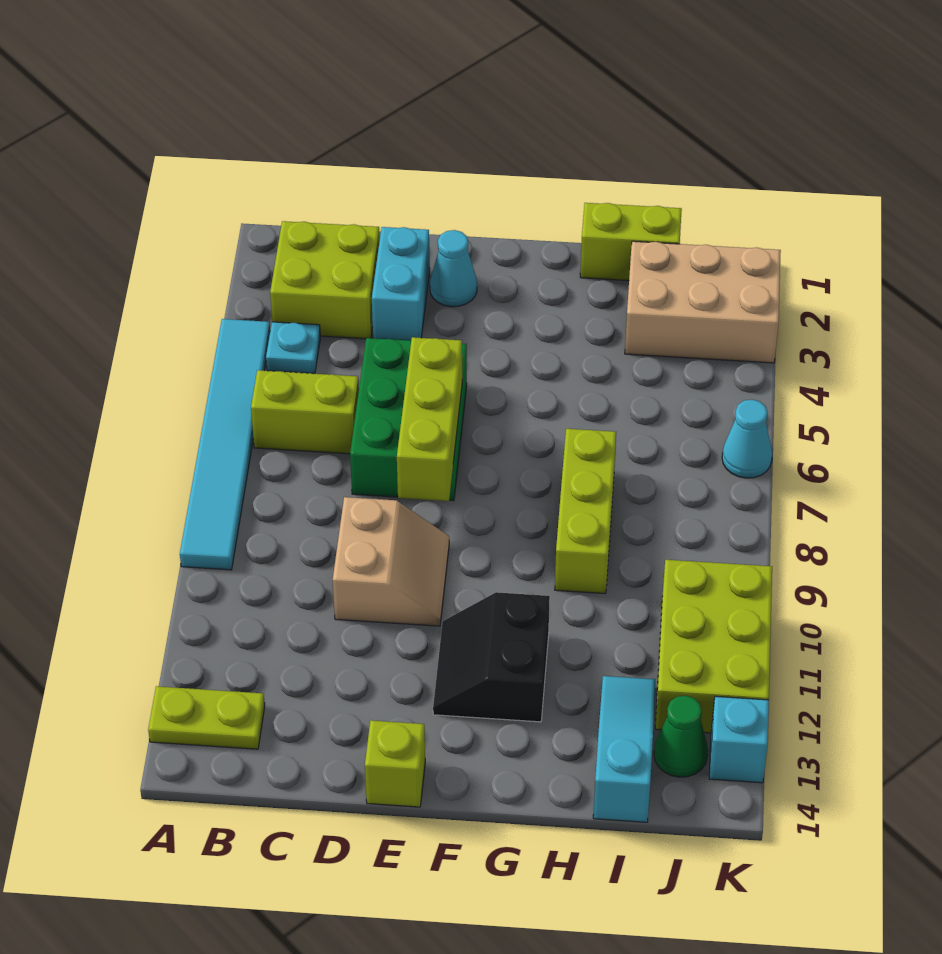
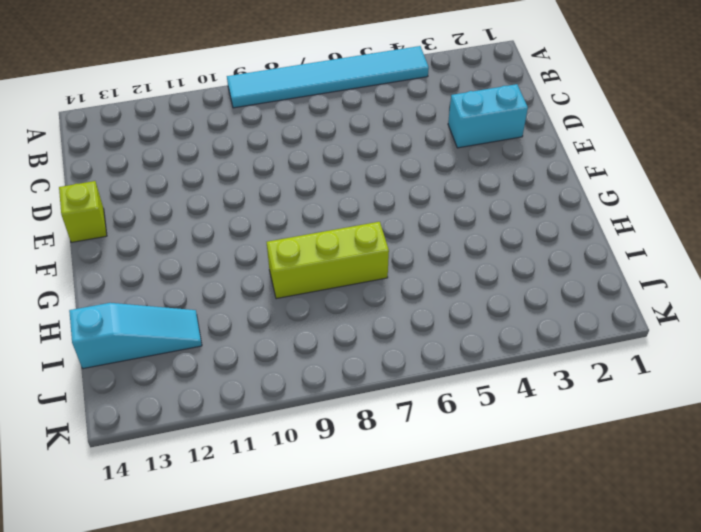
none -> lime plate A13:B13 level 1
none -> lime brick B2:C3 level 1
none -> cyan plate B4 level 1

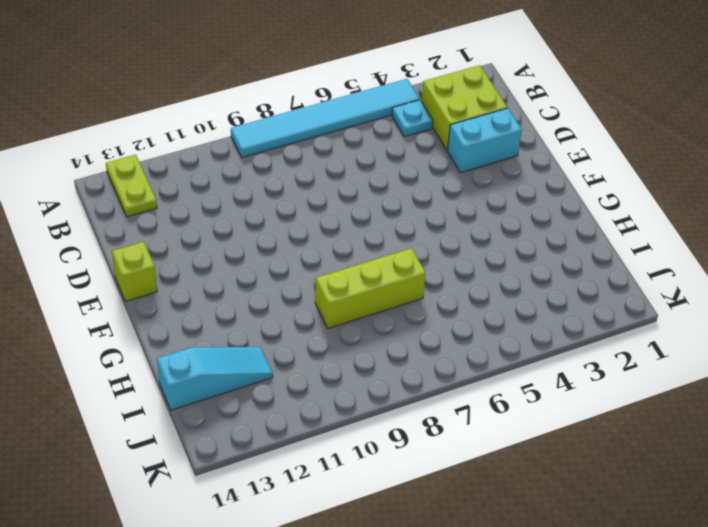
none -> lime brick B6:C6 level 1
none -> green brick D5:E7 level 1
none -> tan slope D9:E10 level 1 top D

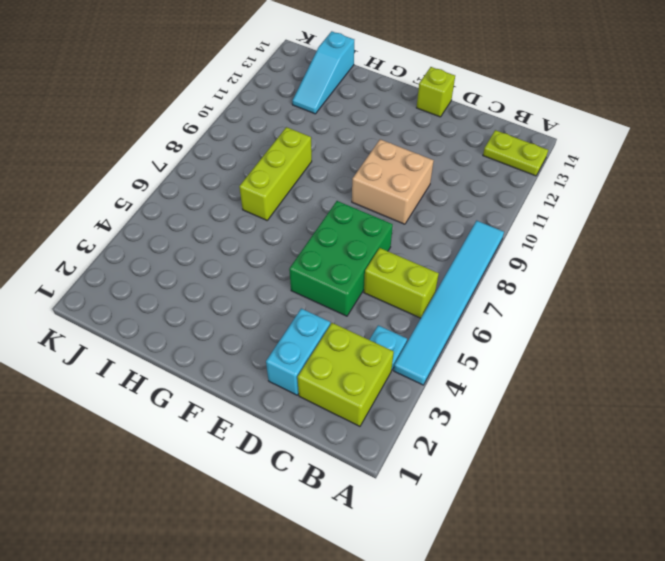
tan brick D9:E10 level 1 -> tan slope D9:E10 level 1 top D
none -> cyan cone E2 level 1
none -> black slope F11:G12 level 1 top G
none -> lime brick H1:I1 level 1

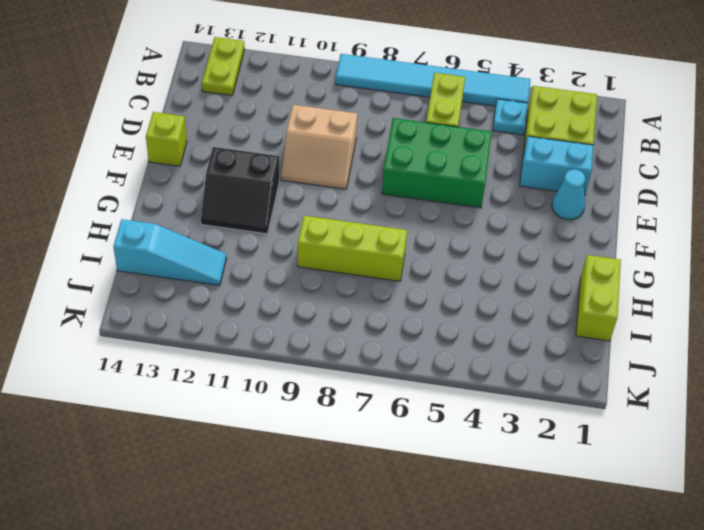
black slope F11:G12 level 1 top F -> black slope F11:G12 level 1 top G
none -> tan brick I2:K3 level 1
none -> lime brick J10:K12 level 1
none -> green cone J13 level 1

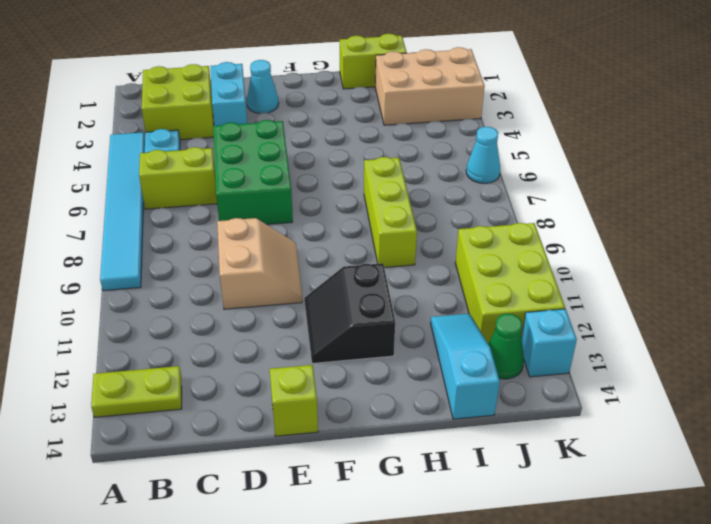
none -> lime brick E6:E8 level 2

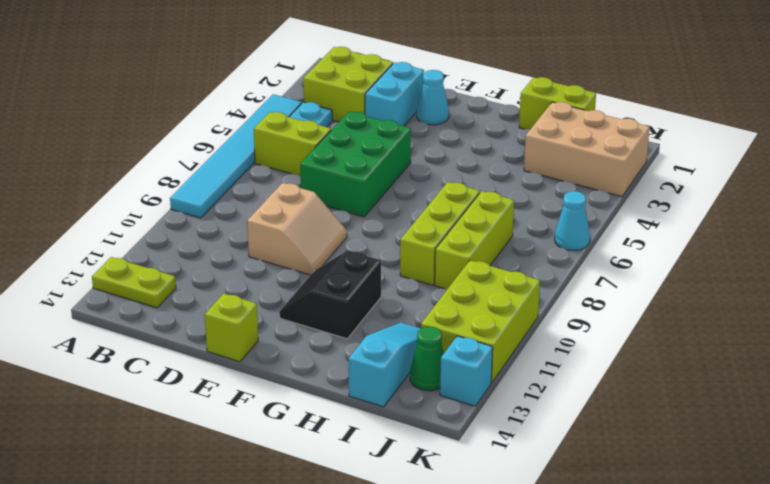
lime brick I7:I9 level 1 -> lime brick E6:E8 level 2

